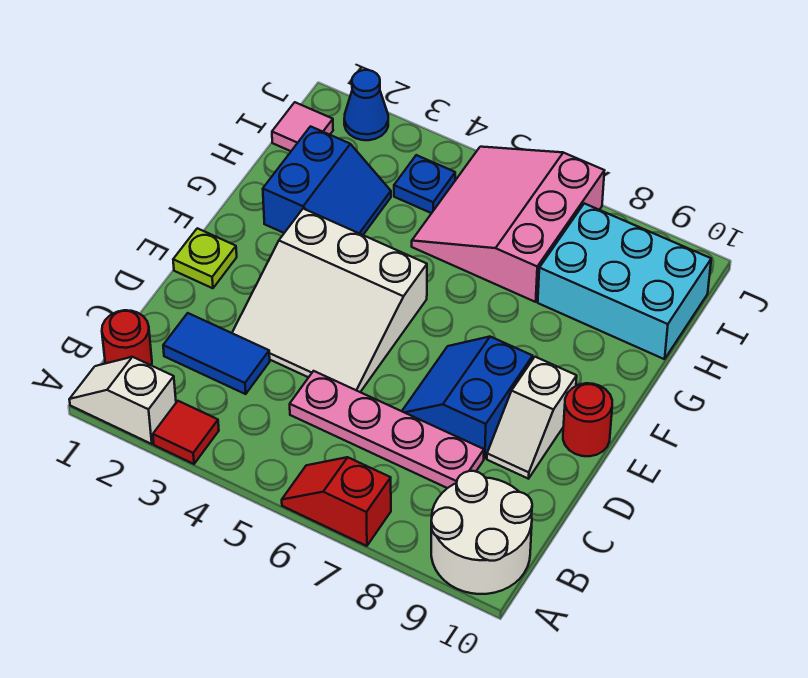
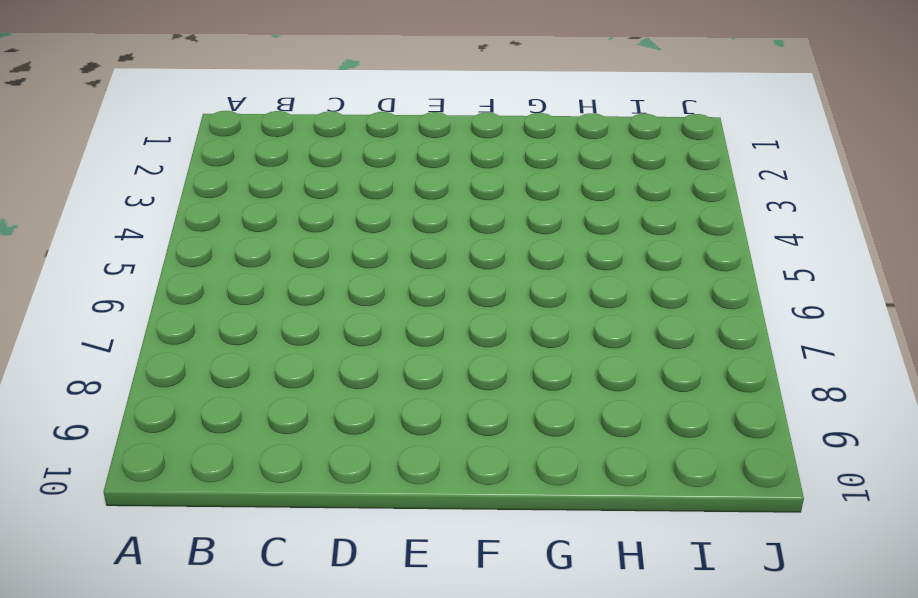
none -> white slope A1:A2 level 1 top 2
none -> red tile A3 level 1
none -> red slope A6:A7 level 1 top 7

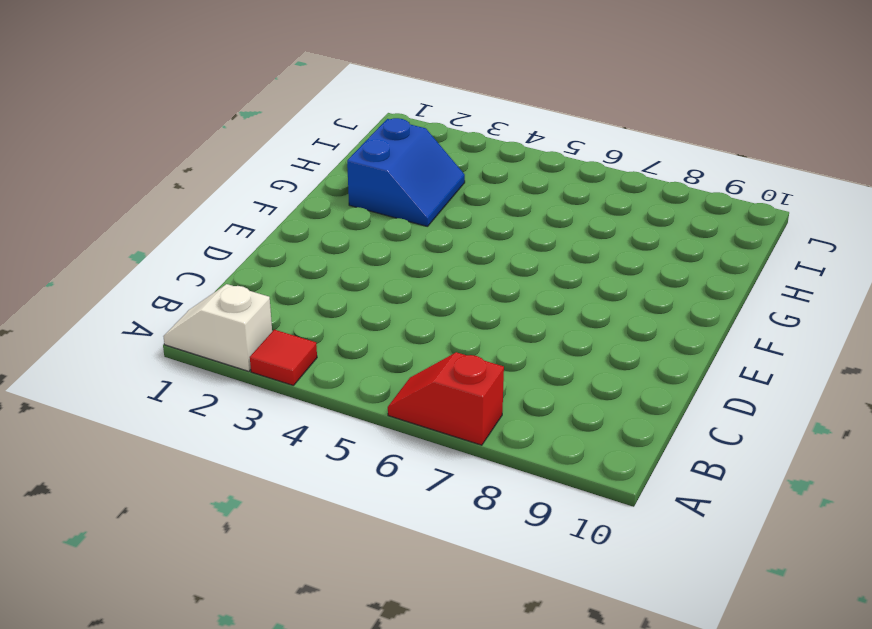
none -> white round brick A9:B10 level 1
none -> red round brick B1 level 1
none -> blue tile C2:C3 level 1

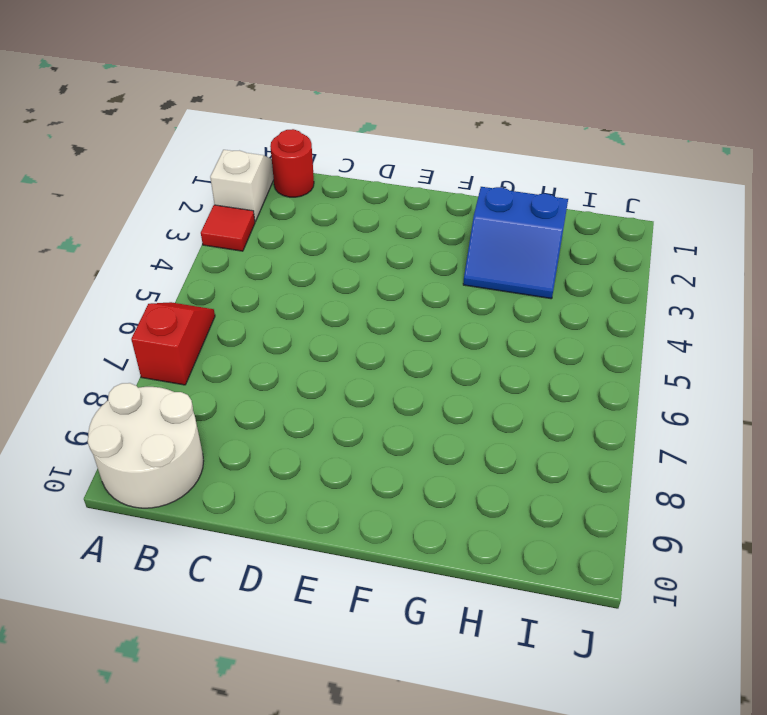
none -> blue tile C2:C3 level 1
none -> pink plate C5:C8 level 1
none -> white slope D3:F5 level 1 top F

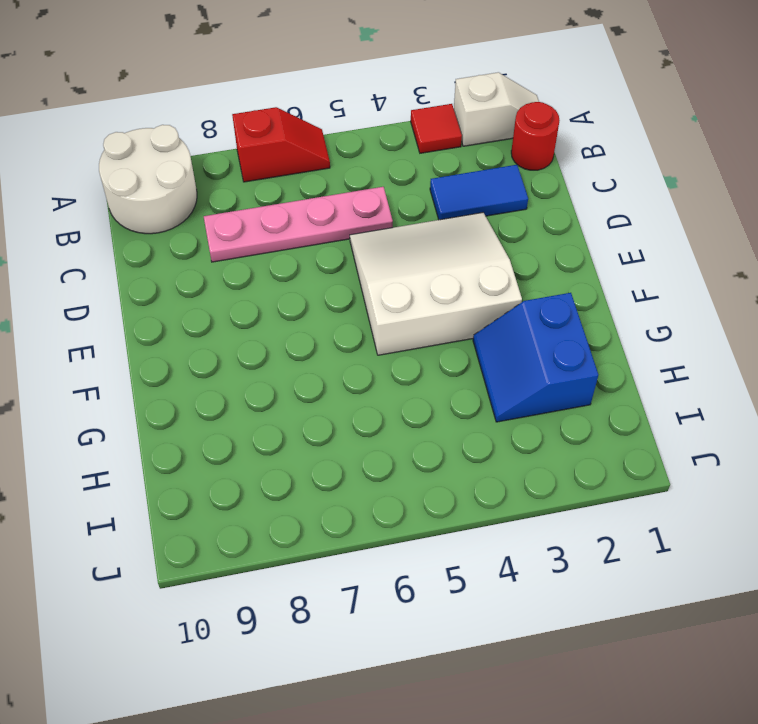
none -> blue slope D7:E8 level 1 top 8
none -> white slope D9:E9 level 1 top E
none -> lime plate E1 level 1

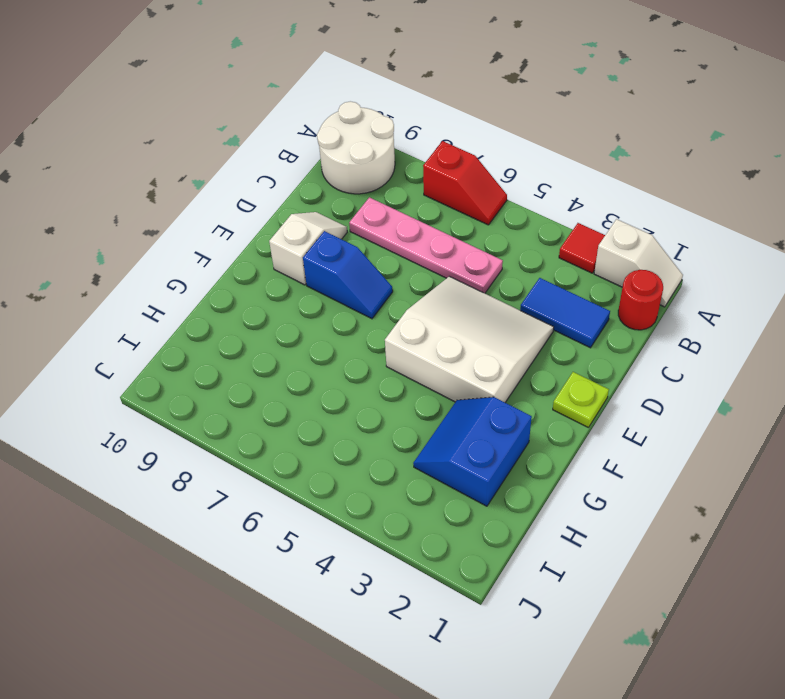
blue slope E7:E8 level 1 top 8 -> blue slope D7:E8 level 1 top 8
none -> red round brick E10 level 1
none -> pink slope H5:J7 level 1 top 7
none -> cyan brick H8:I10 level 1

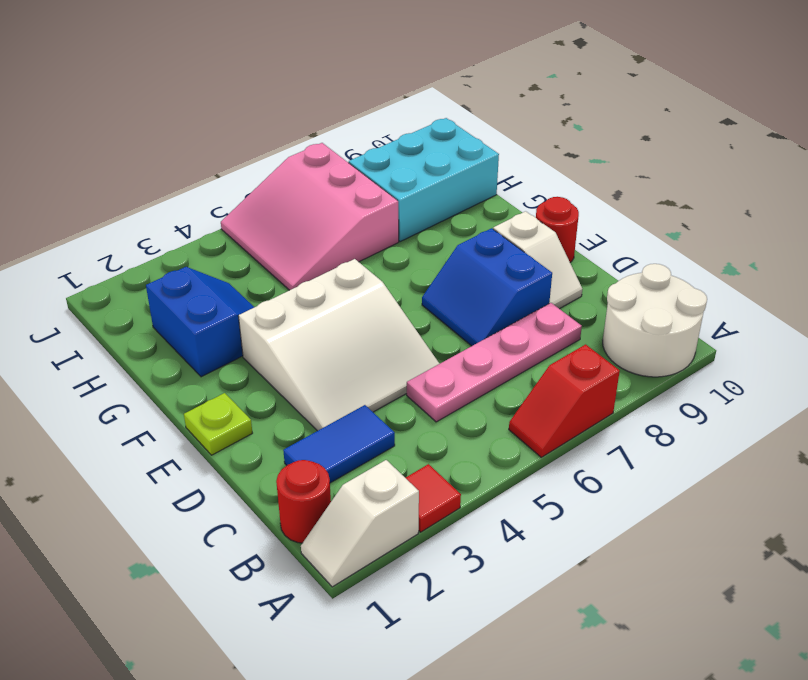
none -> pink tile I1 level 1
none -> blue plate I4 level 1
none -> blue cone J2 level 1

